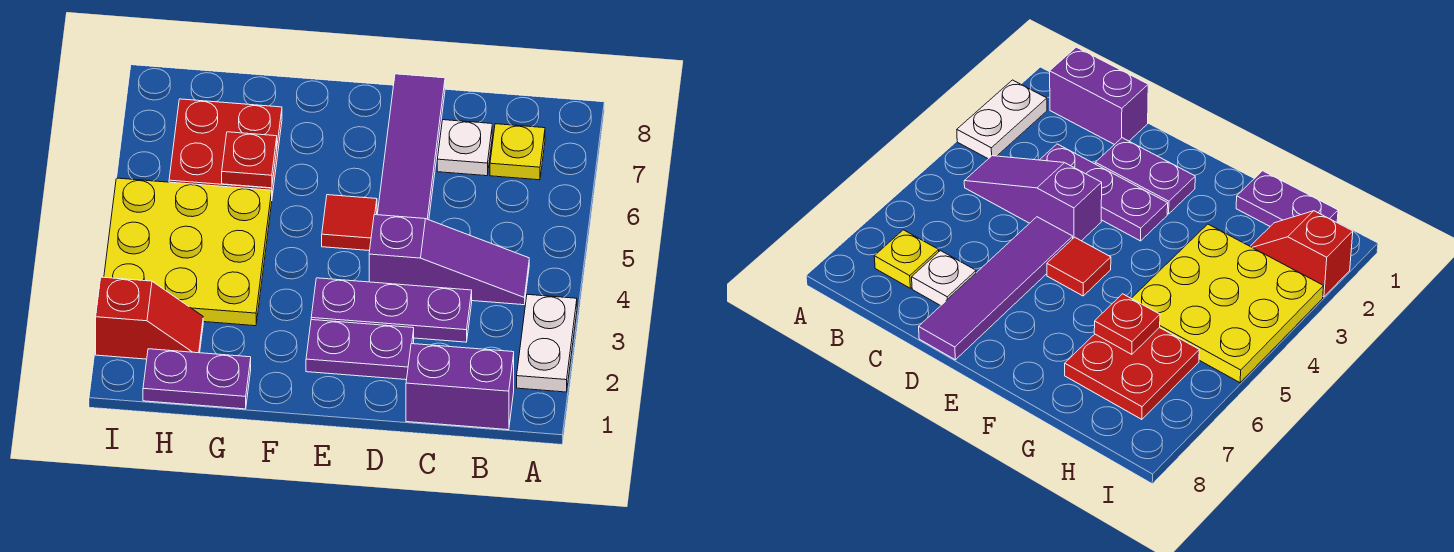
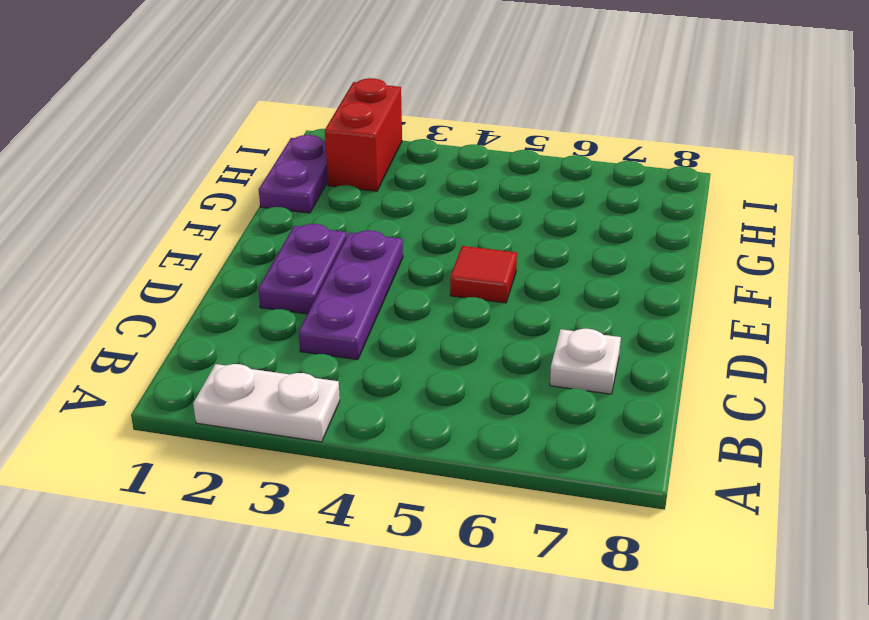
red brick H2:I2 level 1 -> red slope H2:I2 level 1 top I
none -> purple brick B1:C1 level 1
none -> purple slope B4:D4 level 1 top D
none -> yellow plate B7 level 1

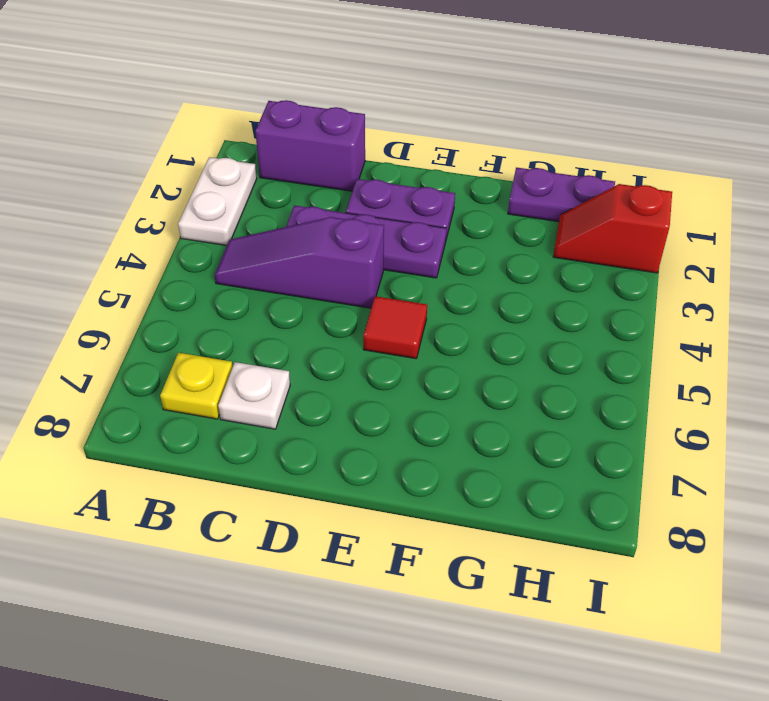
none -> purple tile D5:D8 level 1
none -> yellow plate G3:I5 level 1
none -> red plate G6:H7 level 1

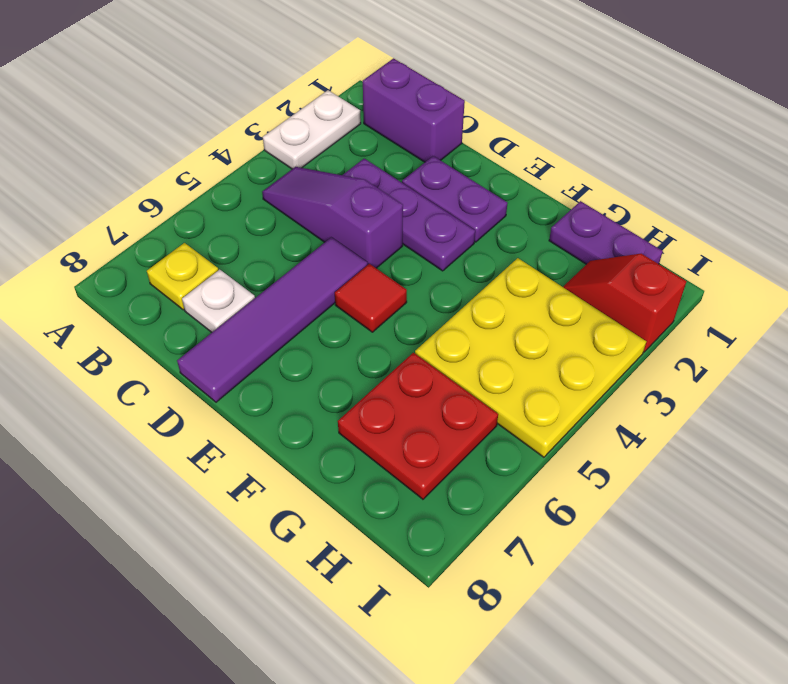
none -> red plate G6 level 2

